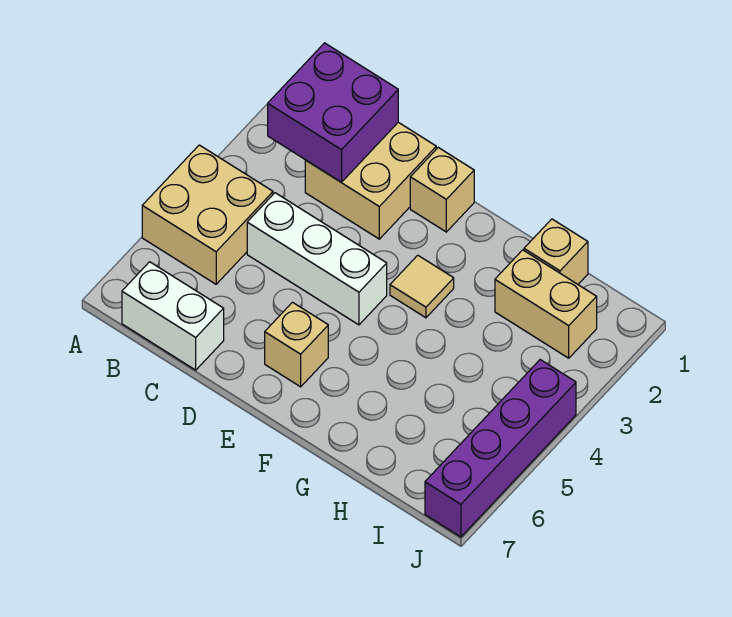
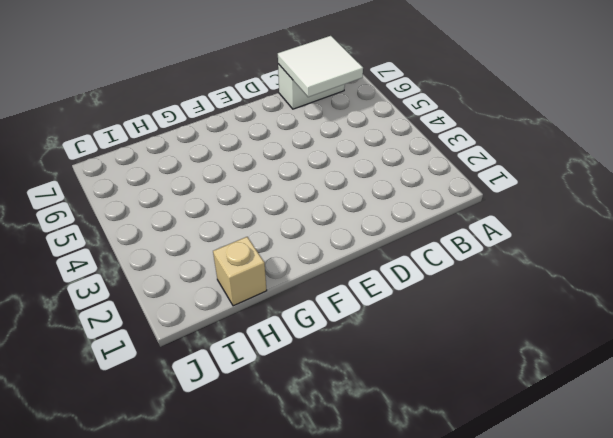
white tile B6:C7 level 2 -> none
none -> tan brick A4:B5 level 1
none -> tan brick C1:D2 level 1

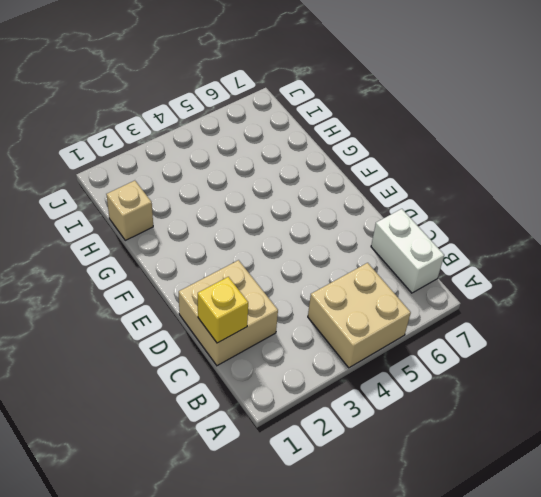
yellow brick C1 level 2 -> purple brick B1:C2 level 2
none -> white brick C4:E4 level 1
none -> tan brick E1 level 1

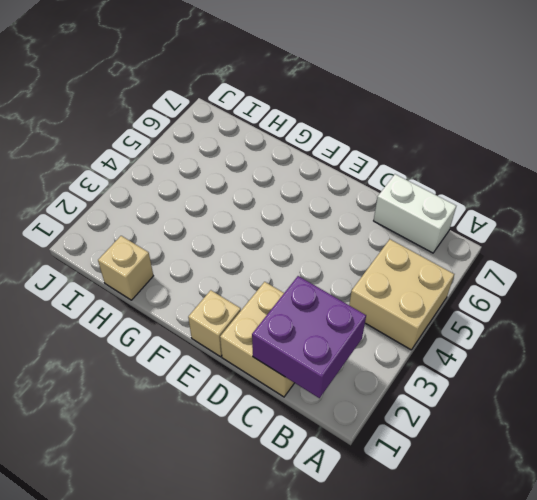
none -> white brick C4:E4 level 1
none -> tan brick E6 level 1

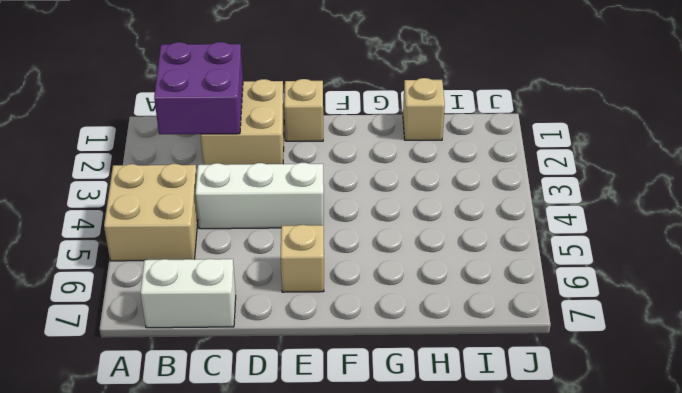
none -> tan tile F3 level 1
none -> tan brick H2:I2 level 1

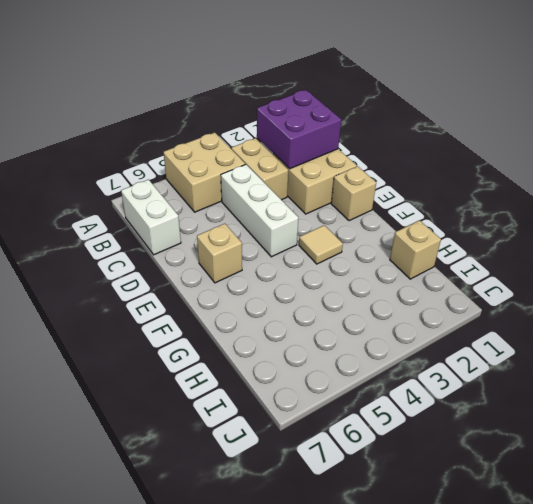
tan brick B3:C3 level 1 -> tan brick H2:I2 level 1
none -> purple brick J4:J7 level 1

